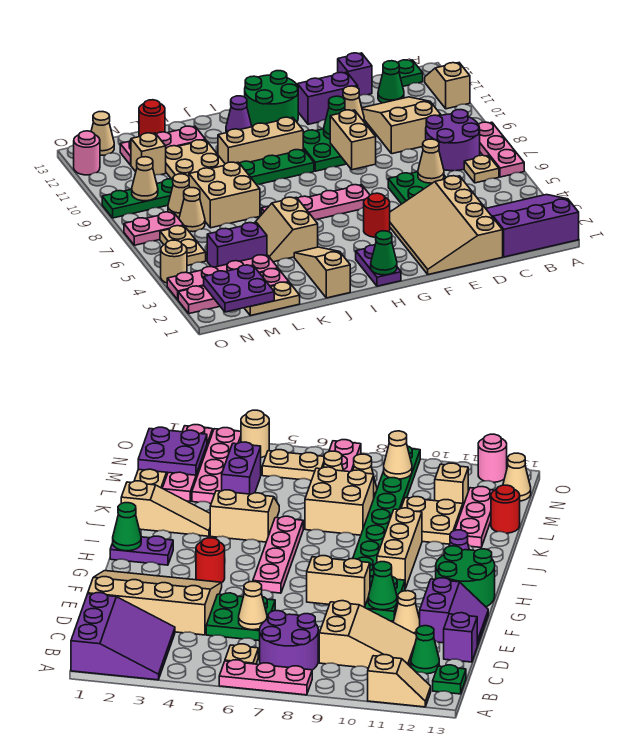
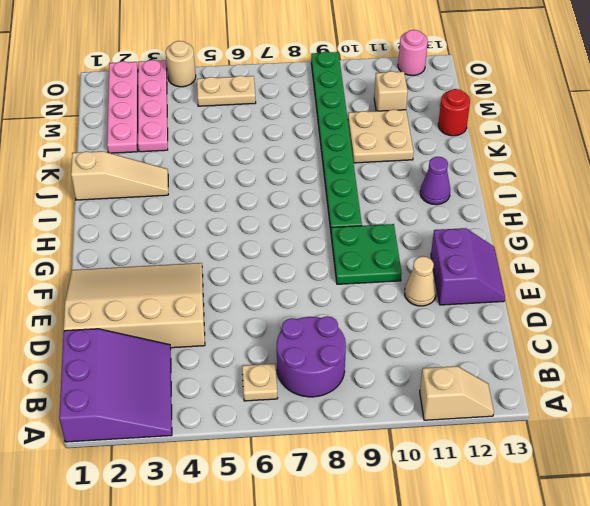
none -> pink plate A6:A8 level 1
none -> green plate B13 level 1
none -> tan slope C9:D11 level 1 top 9
none -> green cone C12 level 1

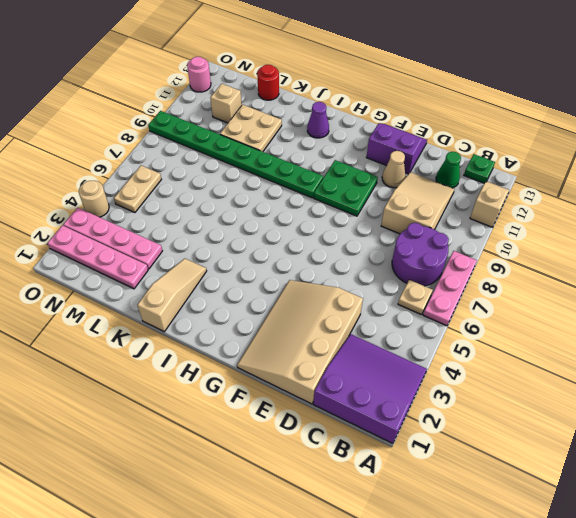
none -> green plate D5:E6 level 1
none -> purple brick D13 level 1
none -> red round brick G4 level 1
none -> pink plate G6:J6 level 1

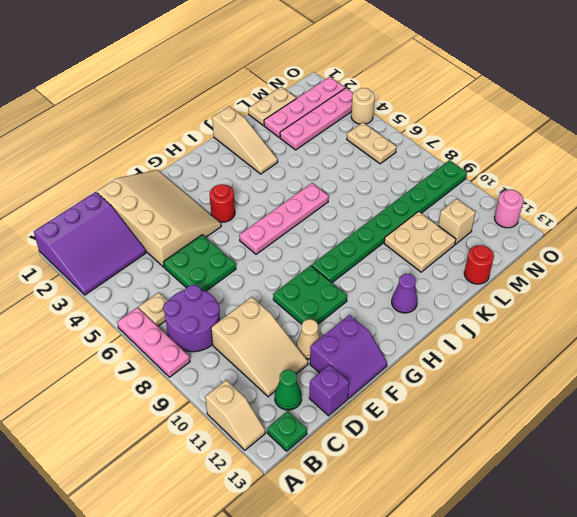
none -> green round brick G12:H13 level 1
none -> purple plate H1:H2 level 1
none -> tan brick H10:J10 level 1
none -> tan slope J4:K5 level 1 top J

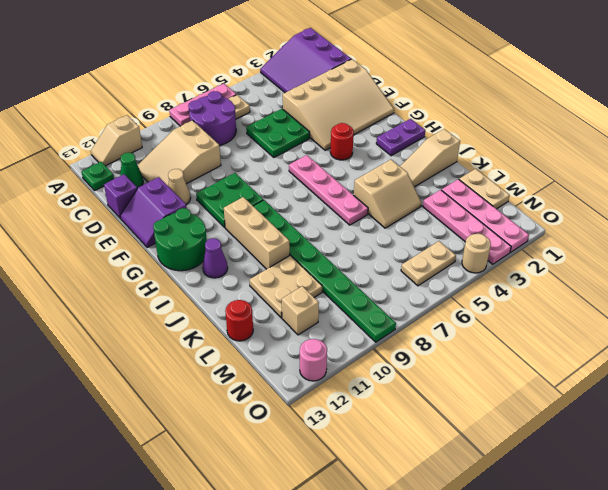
none -> tan brick K7:L8 level 1
none -> pink plate K12:M12 level 1
none -> purple brick L4:M4 level 1
none -> tan cone M7 level 1

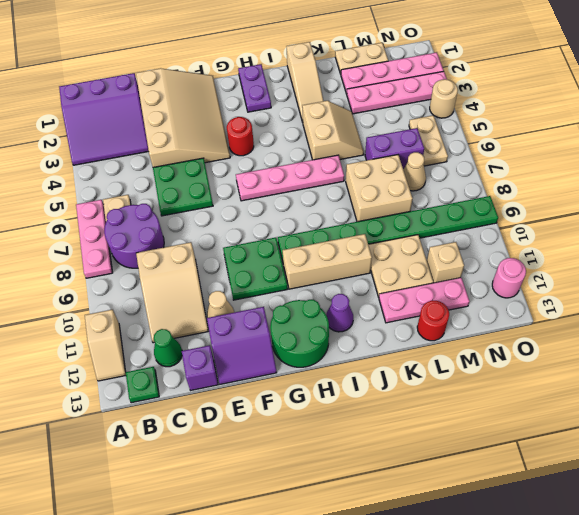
purple brick L6:M6 level 1 -> purple brick L4:M4 level 1
none -> tan cone M8 level 1
none -> pink plate N7:O7 level 1
none -> tan cone N13 level 1
none -> tan cone D6 level 2

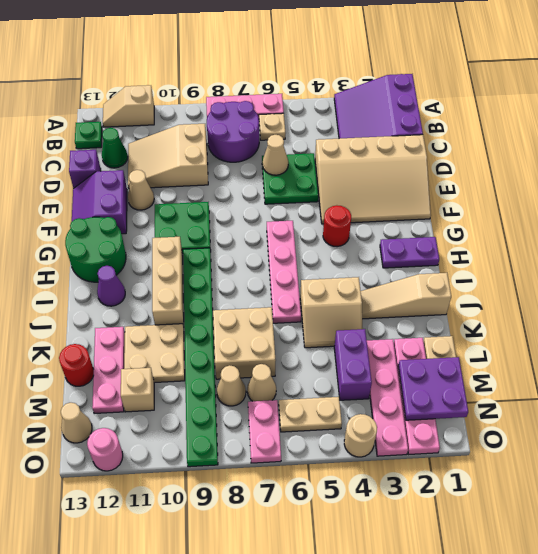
none -> tan brick F8:F9 level 2
none -> green cone F10 level 2
none -> green cone H1 level 2
none -> tan cone N9 level 2

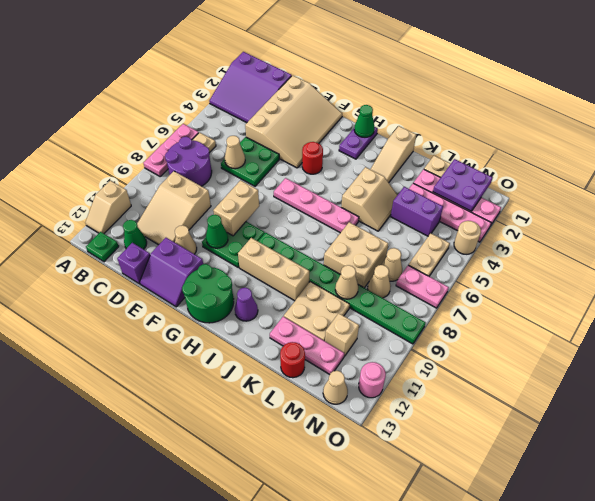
tan cone L9 level 2 -> tan cone N9 level 2

